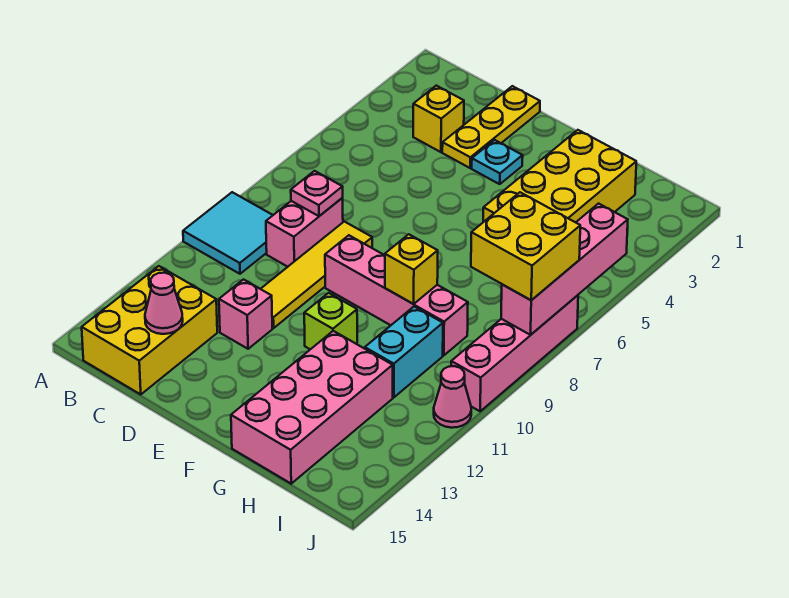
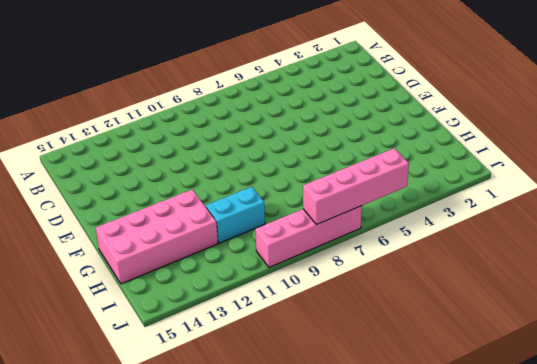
none -> cyan tile A9:B10 level 1
none -> yellow brick B13:C15 level 1
none -> yellow brick C3 level 1

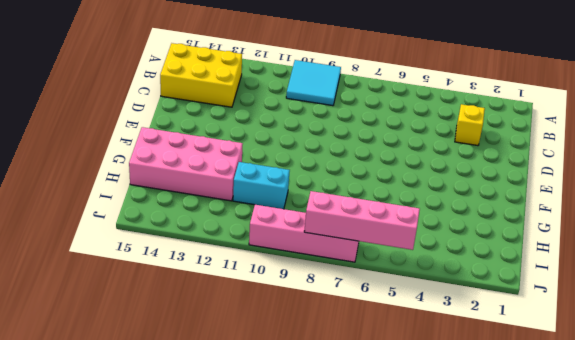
none -> pink brick C8:C9 level 1
none -> yellow plate D1:D3 level 1
none -> yellow tile D8:D11 level 1

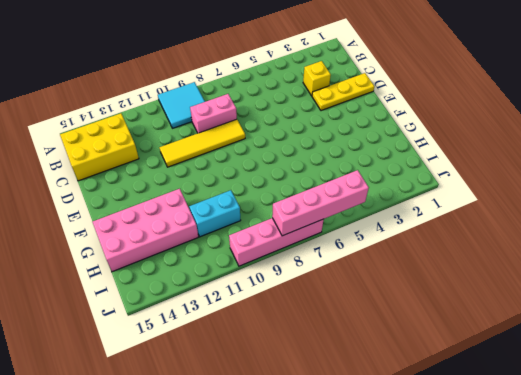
none -> pink brick D12 level 1
none -> cyan plate E3 level 1
none -> pink brick E9:H9 level 1

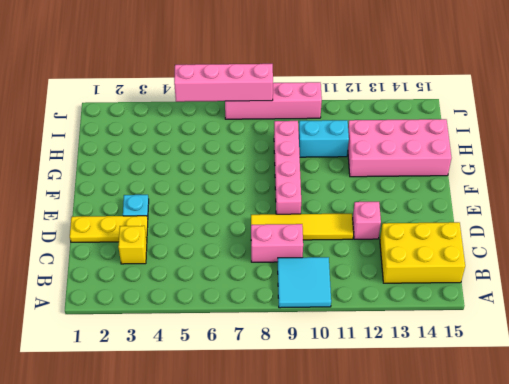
none -> lime brick F11 level 1
none -> yellow brick G2:H5 level 1
none -> pink cone J11 level 1

